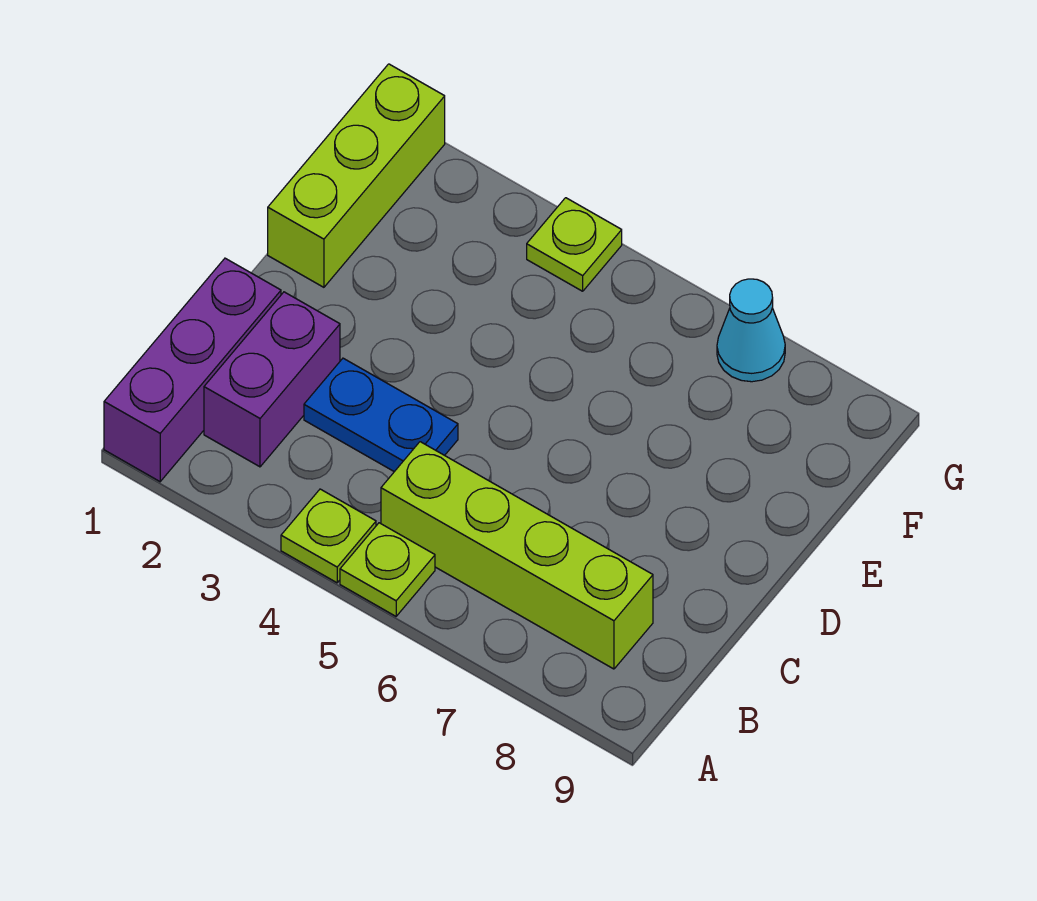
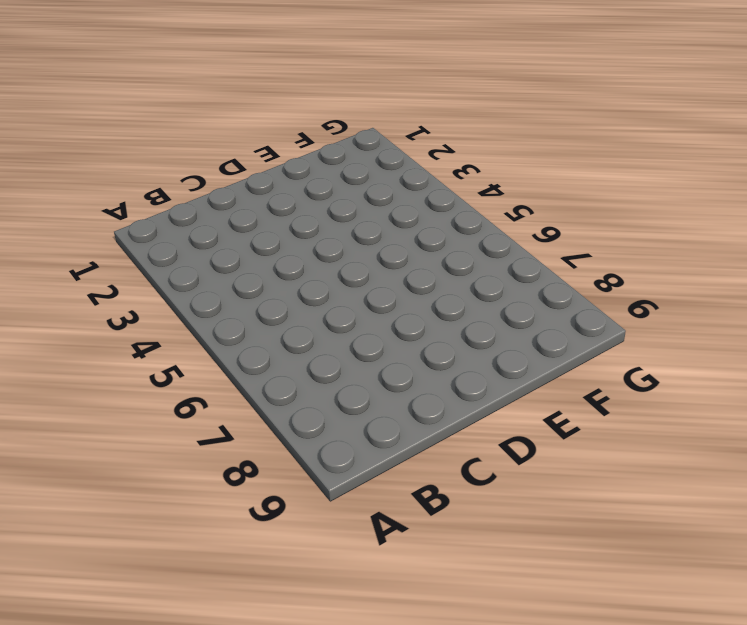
none -> purple brick A1:C1 level 1
none -> lime plate A4 level 1

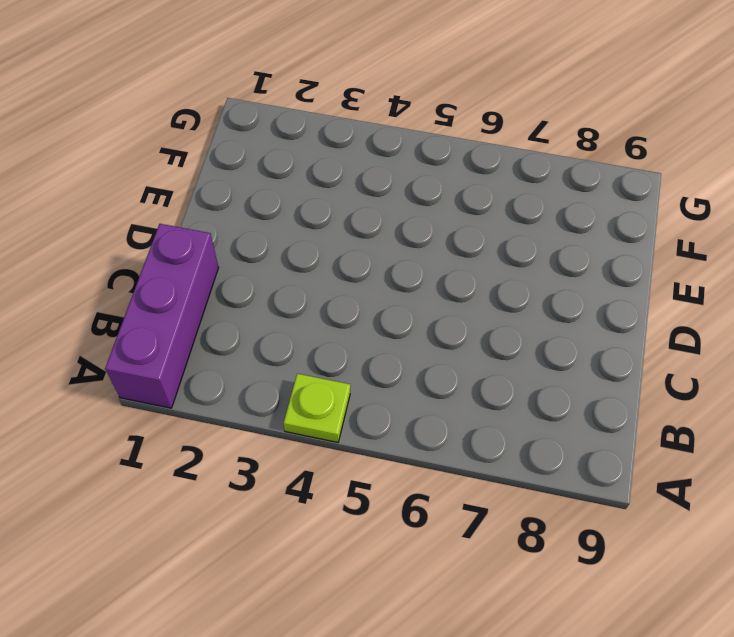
none -> lime plate A5 level 1
none -> purple brick B2:C2 level 1

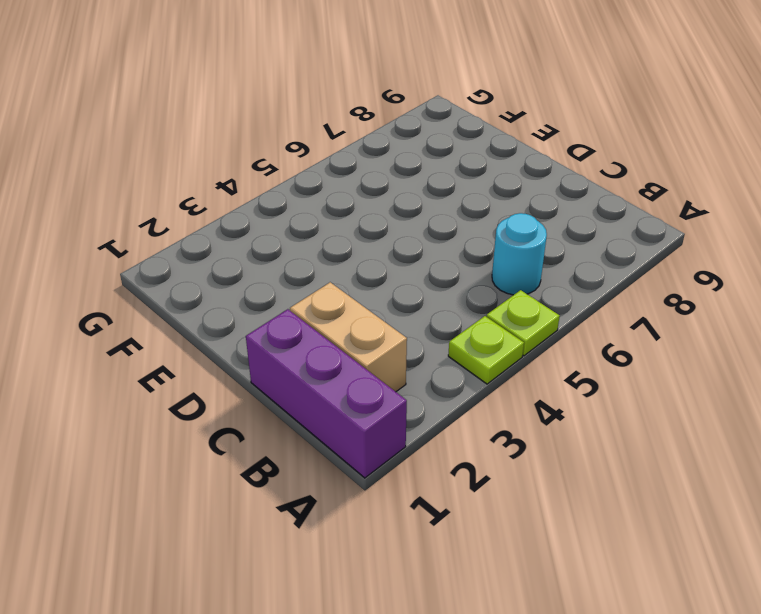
tan brick B2:C2 level 1 -> purple brick B2:C2 level 1
cyan round brick B6 level 1 -> lime brick B5:B8 level 1
none -> blue plate C3:C4 level 1
none -> lime brick E1:G1 level 1

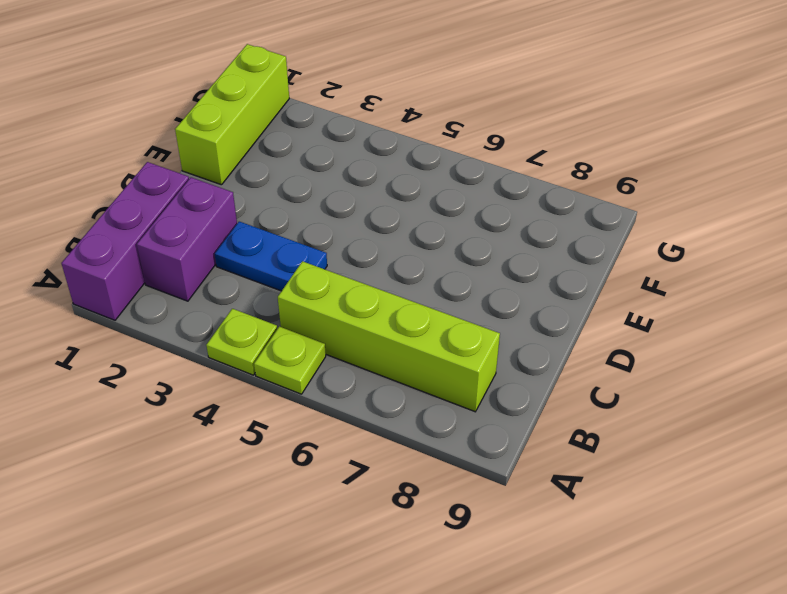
none -> lime plate G4 level 1
none -> cyan cone G7 level 1

